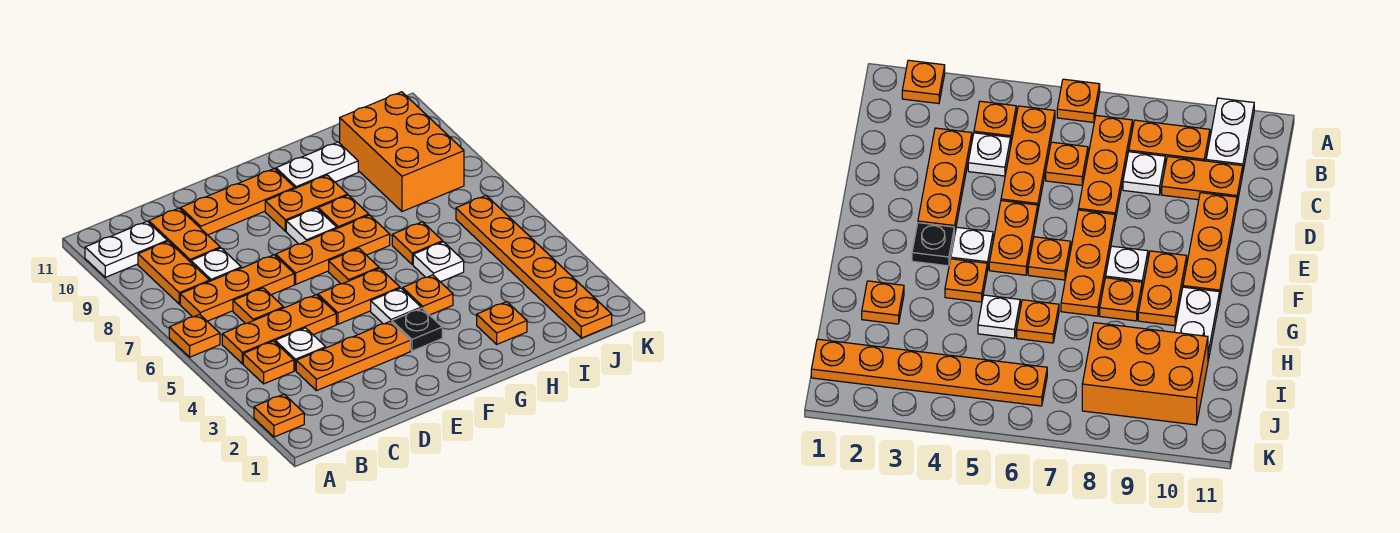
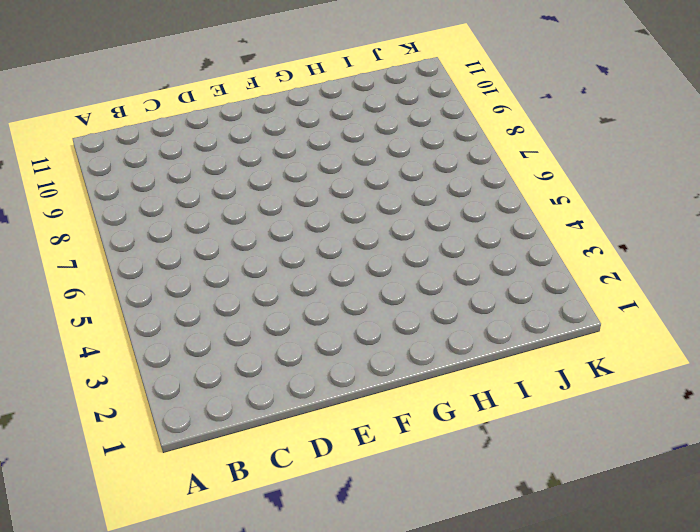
none -> orange plate A2 level 1
none -> orange plate A6 level 1
none -> white plate A10:B10 level 1

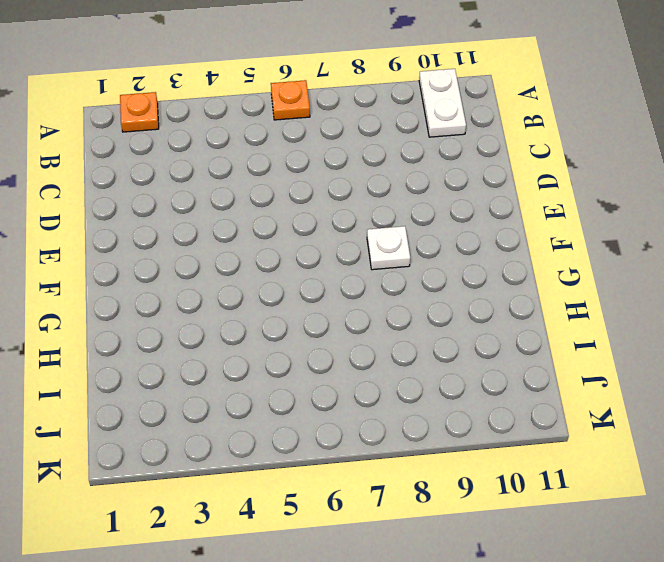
none -> orange plate B4 level 1
none -> orange plate B5:D5 level 1
none -> orange plate B7:D7 level 1

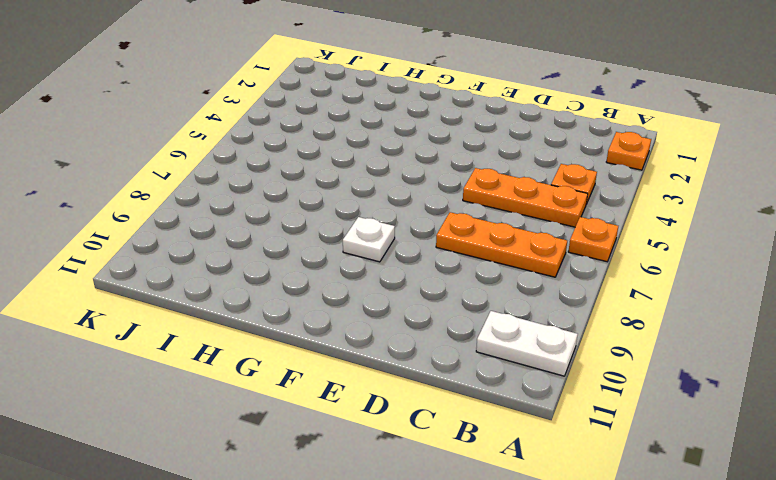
none -> orange plate B8:B9 level 1
none -> orange plate C3:E3 level 1
none -> white plate C4 level 1

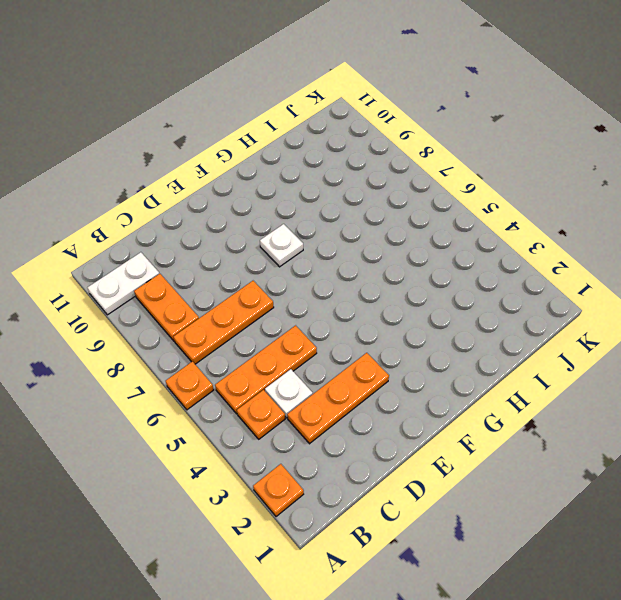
none -> orange plate C6 level 1
none -> white plate C8 level 1
none -> orange plate C9:C10 level 1

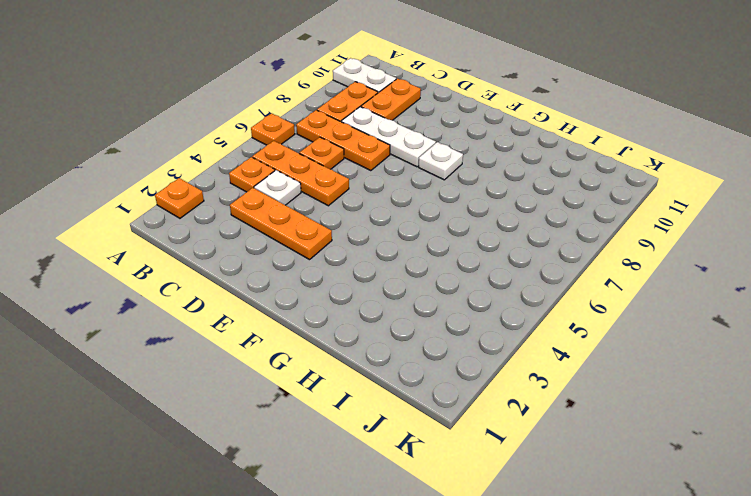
white plate C8:E8 level 1 -> white plate C8 level 1
none -> orange plate D10:F10 level 1
none -> orange plate E5:F5 level 1
none -> orange plate E7:G7 level 1

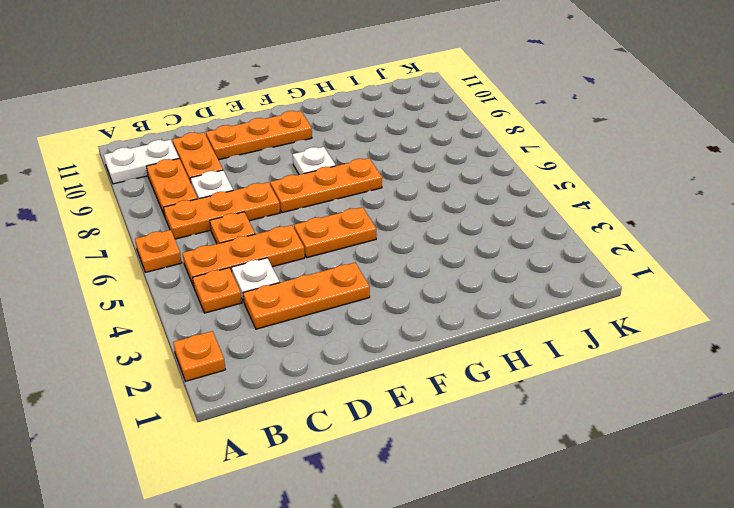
none -> black plate F3 level 1
none -> white plate F4 level 1
none -> orange plate F6 level 1

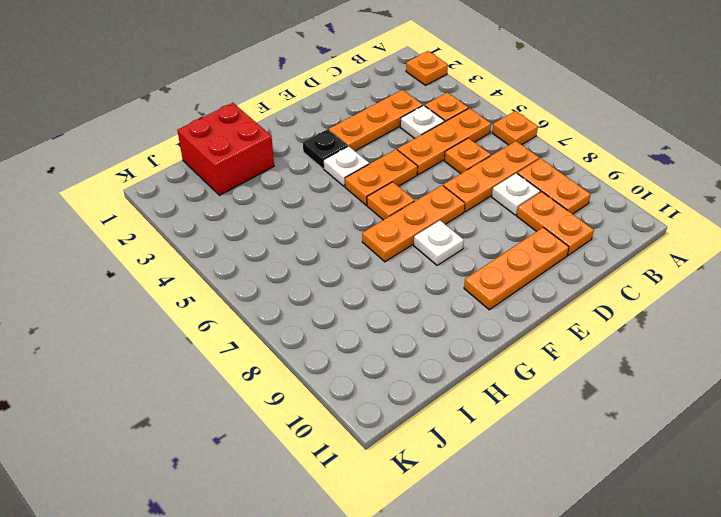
red brick H1:I2 level 1 -> orange plate H2 level 1
none -> white plate A10:B10 level 1
none -> orange plate F9:G9 level 1
none -> orange plate G4 level 1

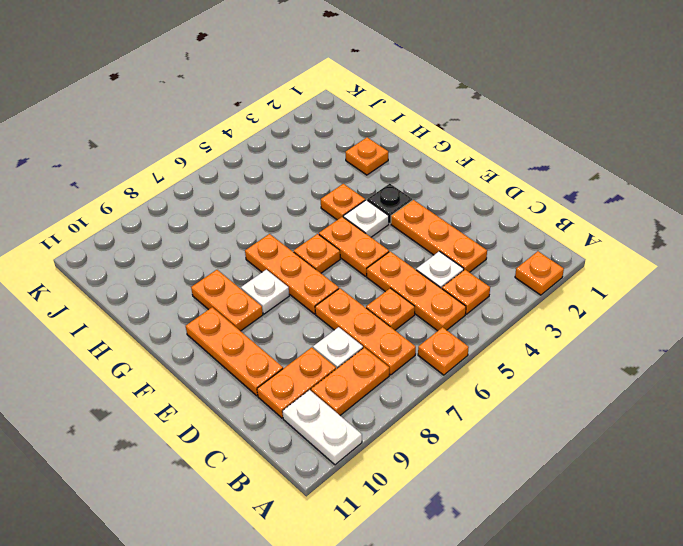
none -> orange plate G8 level 1
none -> white plate G10:H10 level 1
none -> white plate H5 level 1

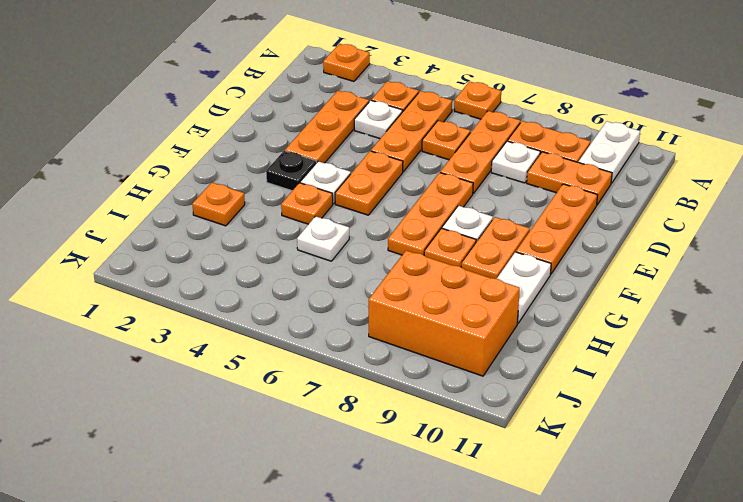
none -> orange plate F6 level 1
none -> orange plate H6 level 1
none -> orange plate J1:J6 level 1

